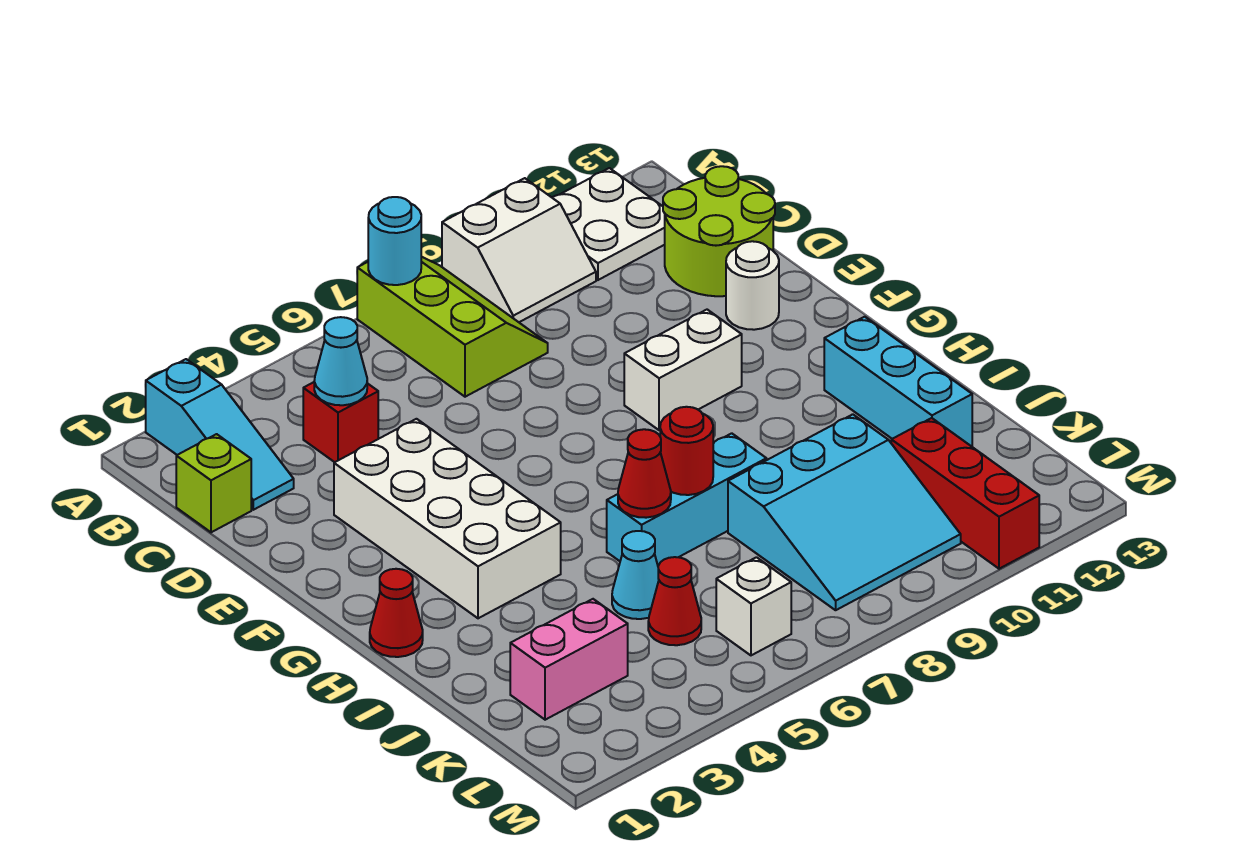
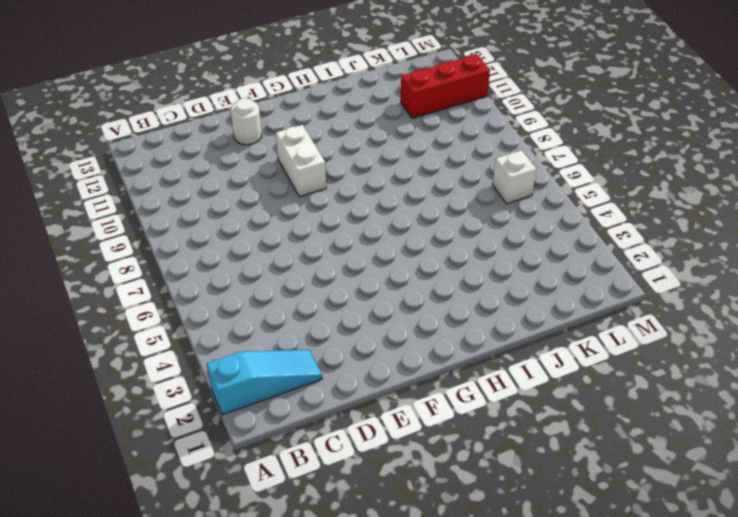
none -> lime slope A7:C8 level 1 top 7
none -> white slope A9:B10 level 1 top A
none -> white plate A11:B12 level 1

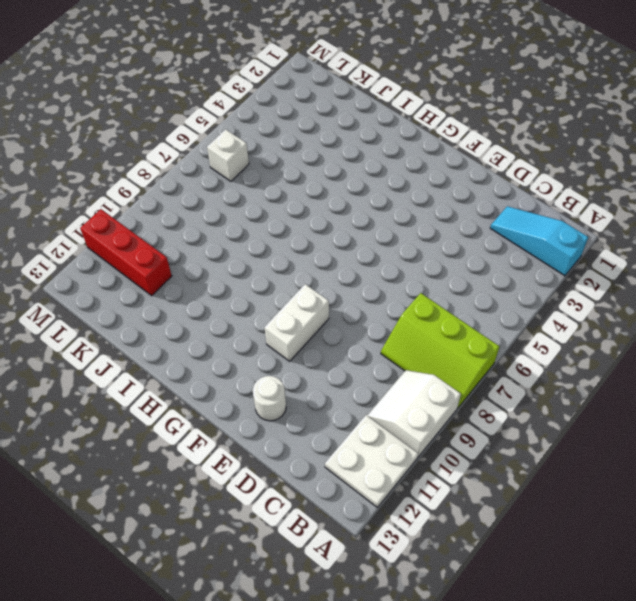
none -> lime brick C1 level 1
none -> red brick C4 level 1
none -> lime round brick C12:D13 level 1

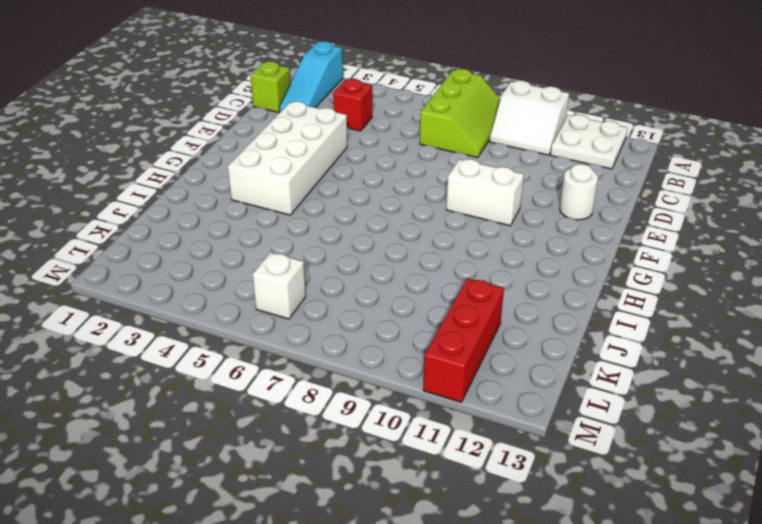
none -> lime round brick C12:D13 level 1
none -> red cone H1 level 1
none -> cyan brick H12:J12 level 1

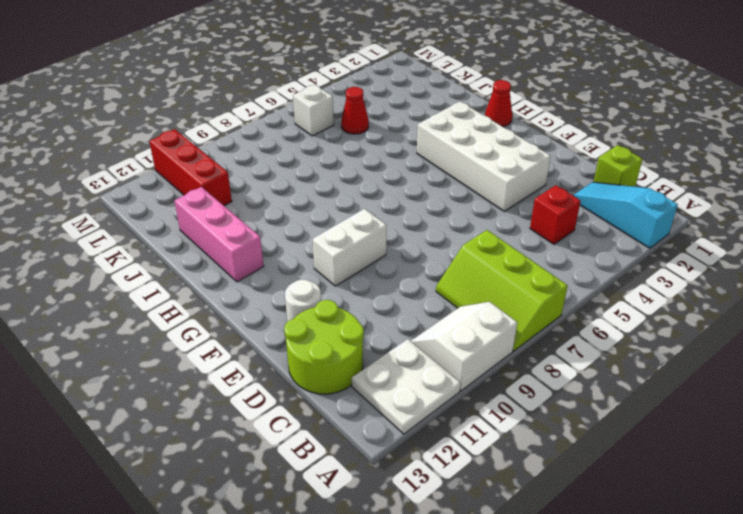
pink brick H12:J12 level 1 -> cyan brick H12:J12 level 1
none -> cyan brick I6:I8 level 1
none -> cyan cone J5 level 1
none -> cyan slope J8:L10 level 1 top J

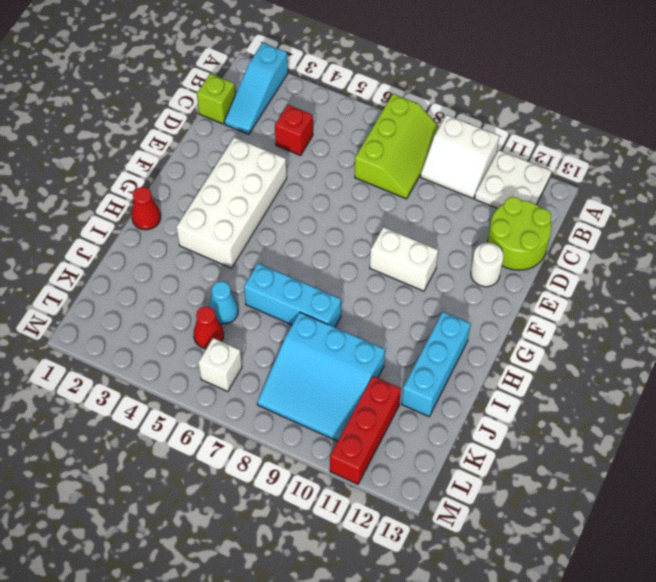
none -> pink brick K2:K3 level 1
none -> cyan round brick A7 level 2
none -> cyan cone C4 level 2

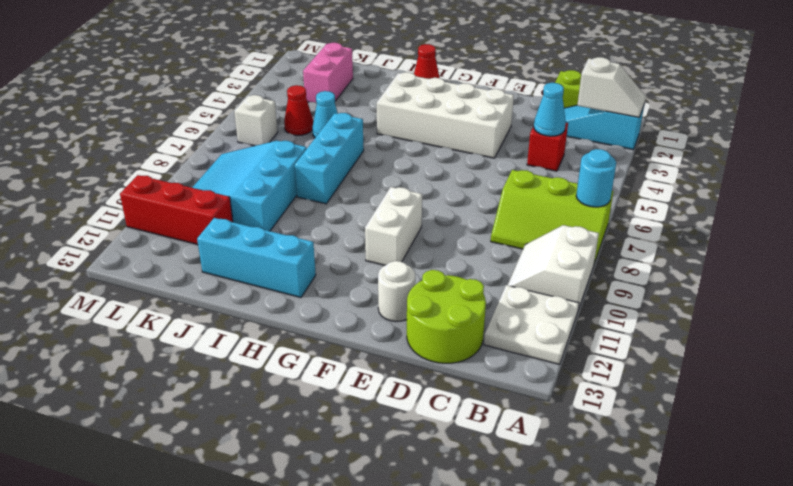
white slope A2:B2 level 2 top B -> none
none -> red cone I6 level 2
none -> red round brick I7 level 2

